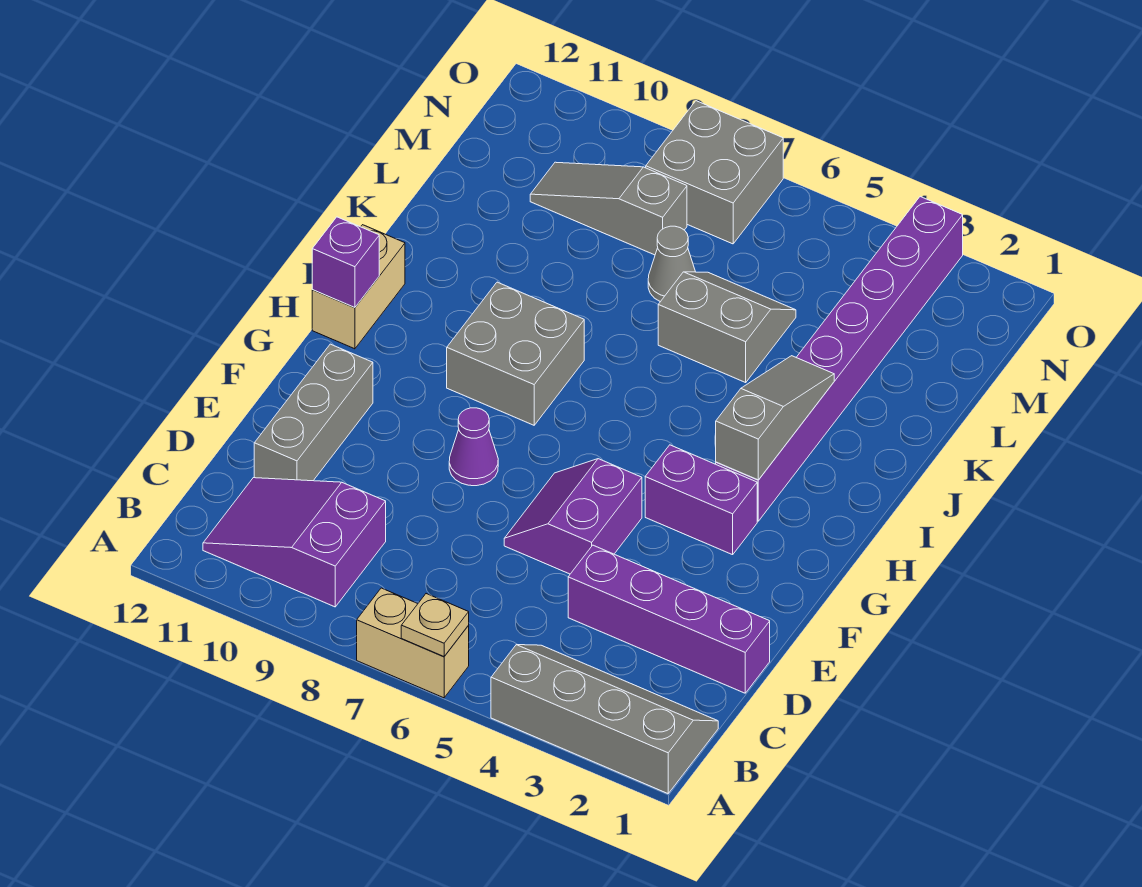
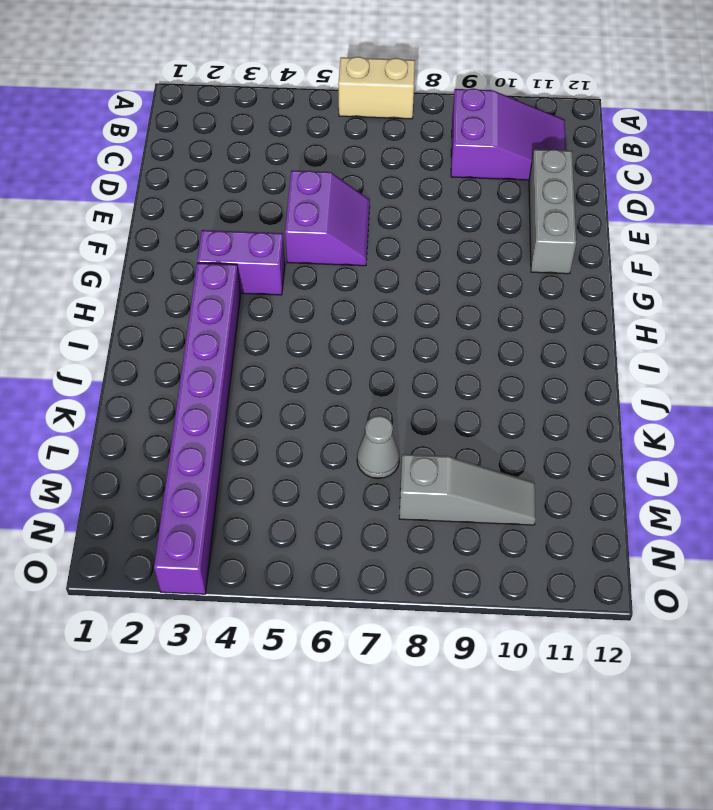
none -> grey slope A1:B4 level 1 top A
none -> purple brick D1:D4 level 1
none -> purple cone F8 level 1

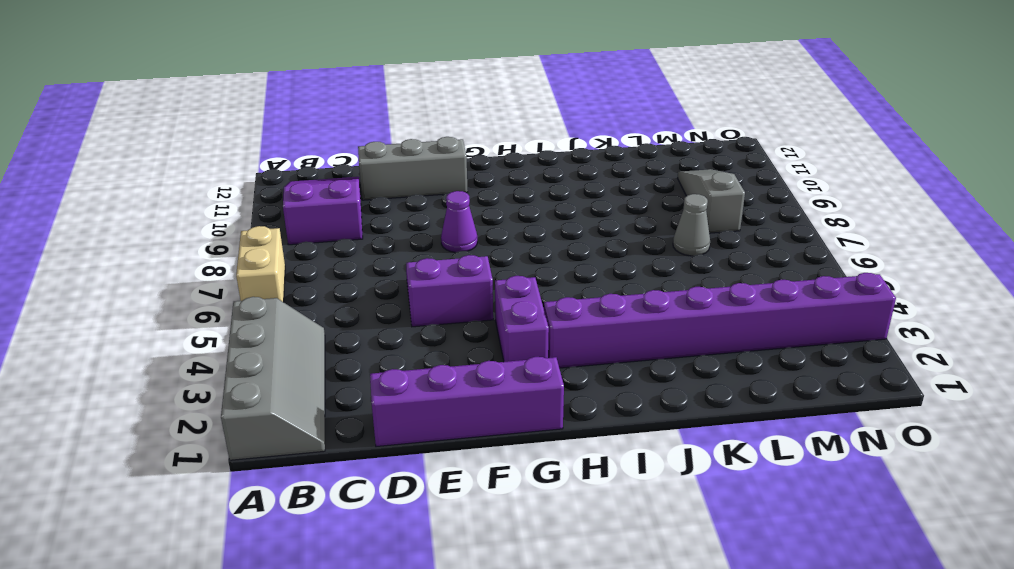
purple brick D1:G1 level 1 -> purple brick D1:D4 level 1
none -> grey brick H8:I9 level 1
none -> tan brick H12:I12 level 1
none -> grey slope K5:L6 level 1 top K

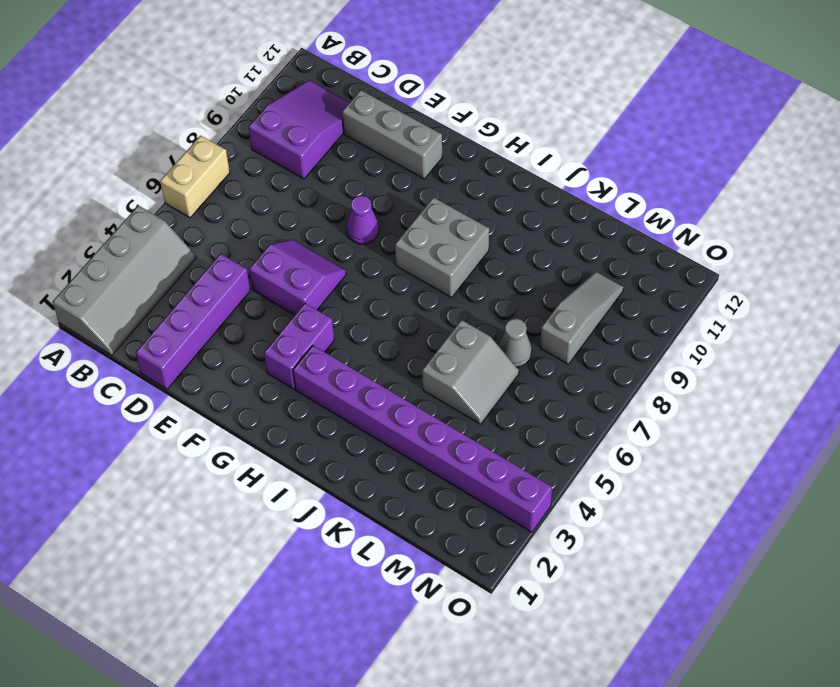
none -> tan brick H12:I12 level 1
none -> grey brick N7:O8 level 1
none -> tan plate A6 level 2

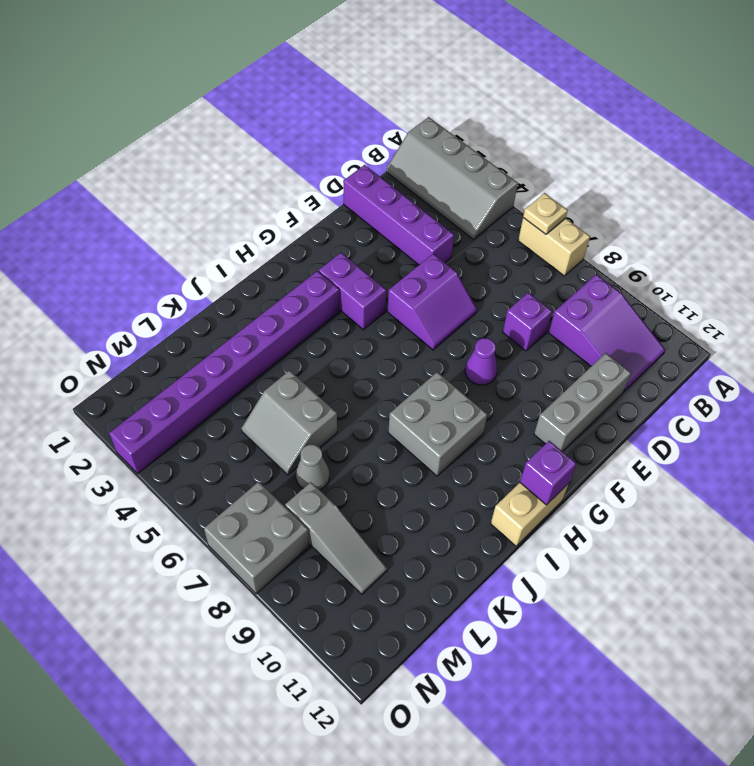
purple brick D8 level 1 -> none
none -> grey slope H3:J3 level 2 top H

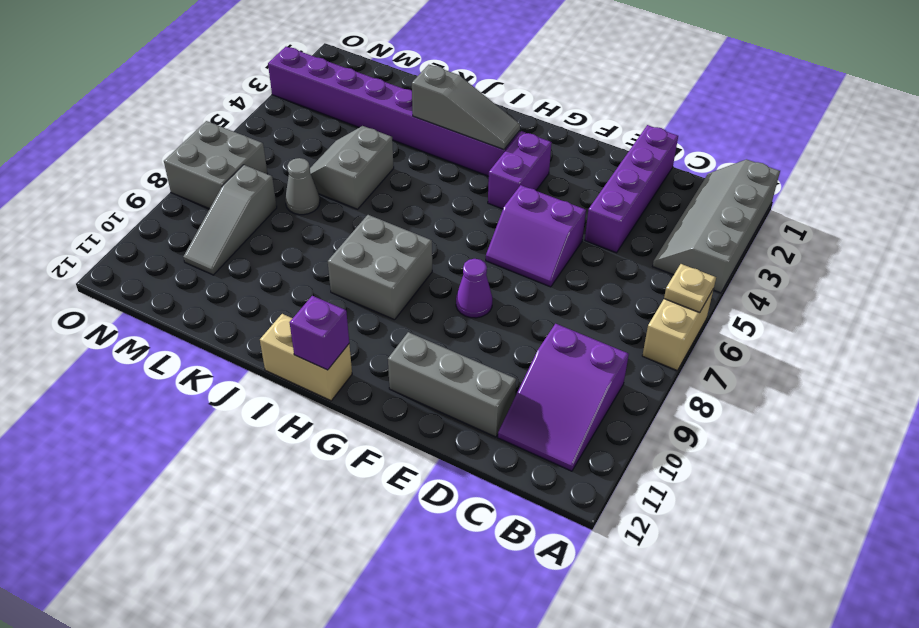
grey slope H3:J3 level 2 top J -> grey slope H3:J3 level 2 top H

